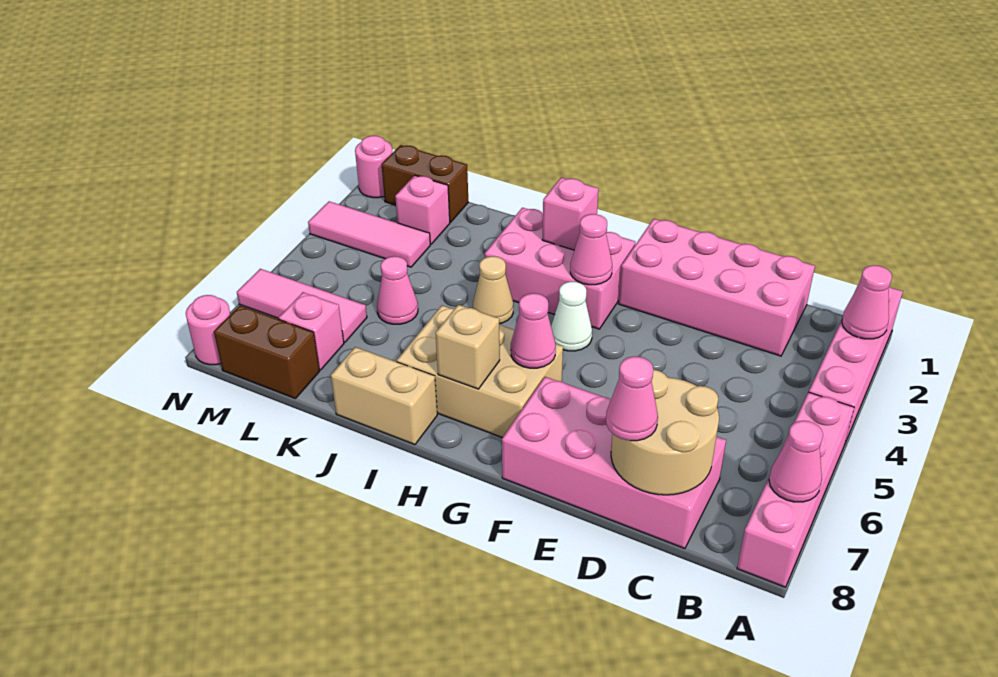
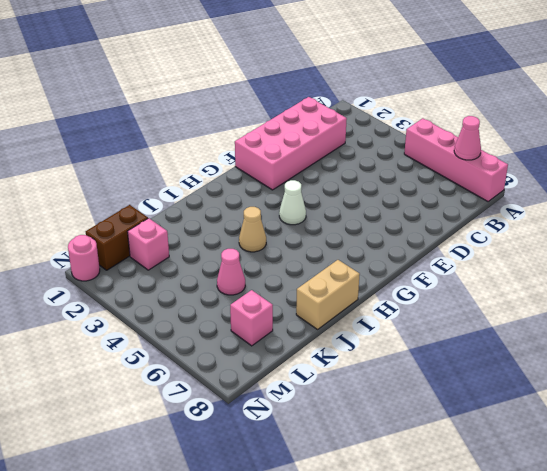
none -> pink brick A1:A4 level 1
none -> pink brick C7:F8 level 1
none -> pink brick G2:I3 level 1

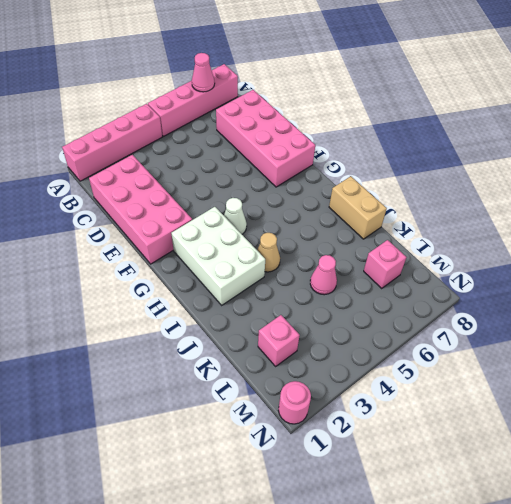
white brick G2:I3 level 1 -> pink brick G2:I3 level 1
none -> tan brick G6:I7 level 1
none -> brown brick L1:M1 level 1
none -> pink tile L3:N3 level 1

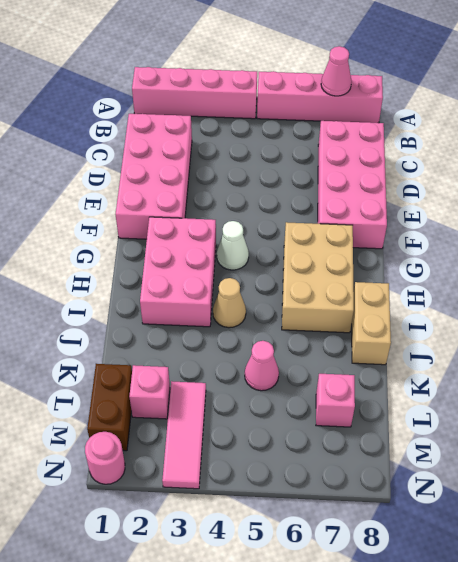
none -> pink tile L6:N6 level 1
none -> brown brick L8:M8 level 1
none -> pink round brick N8 level 1

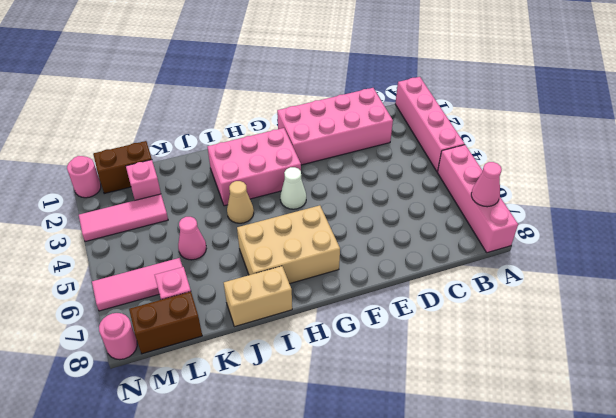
none -> pink brick C7:F8 level 1
none -> pink cone A2 level 2
none -> tan round brick C7:D8 level 2

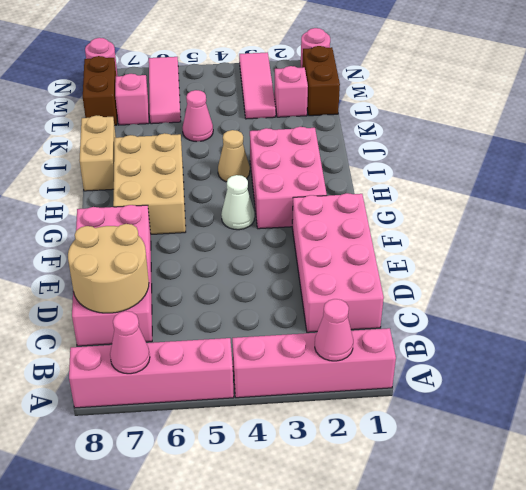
none -> pink cone G3 level 2
none -> pink cone G6 level 2
none -> pink brick H2 level 2

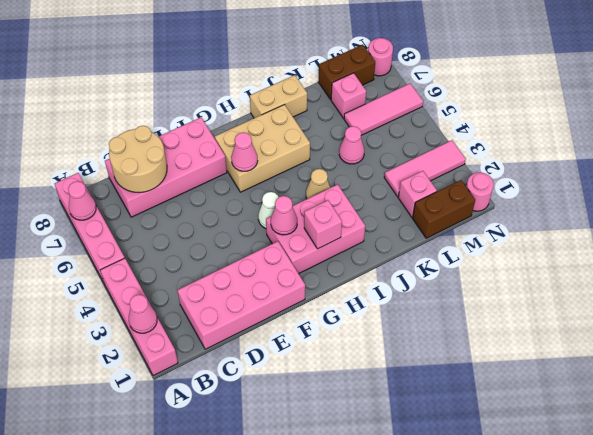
none -> tan brick H7 level 2
none -> pink cone D8 level 3

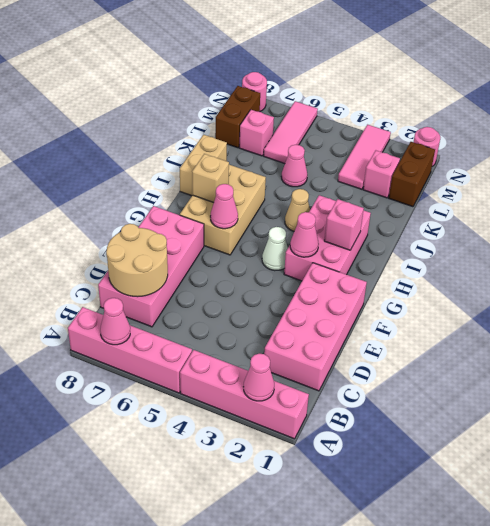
none -> pink cone D8 level 3

